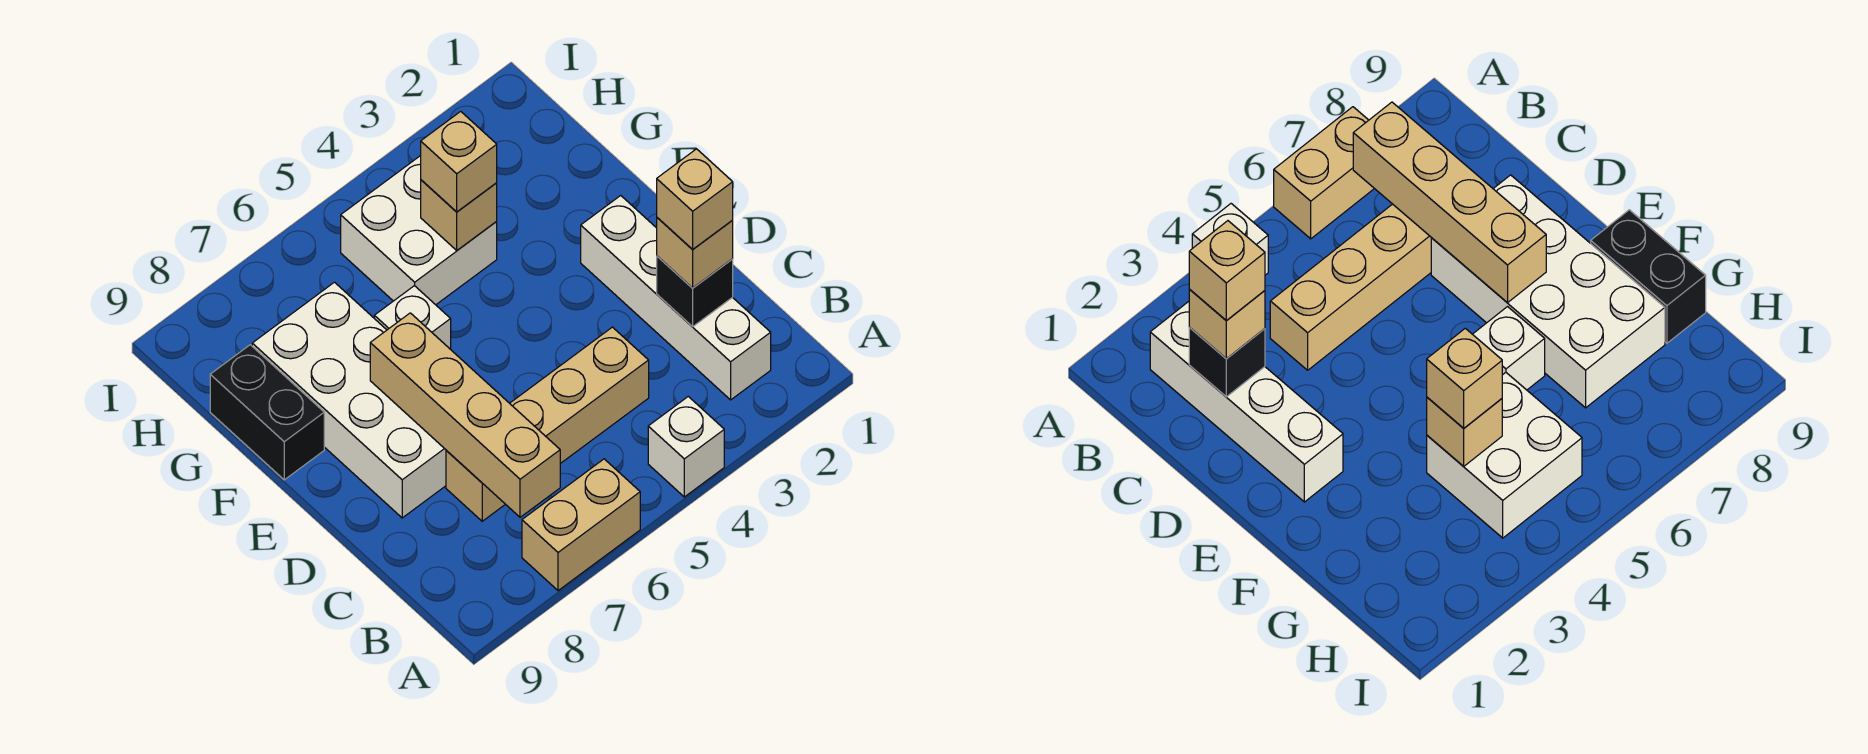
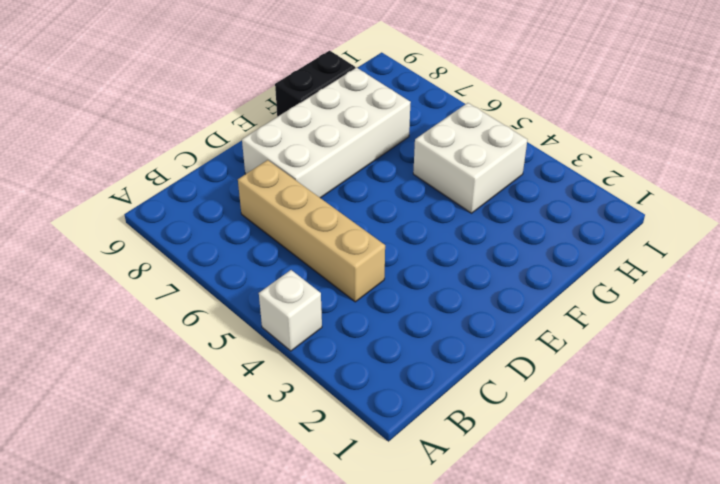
none -> tan brick A6:A7 level 1
none -> white brick B2:E2 level 1
none -> white brick F6 level 1

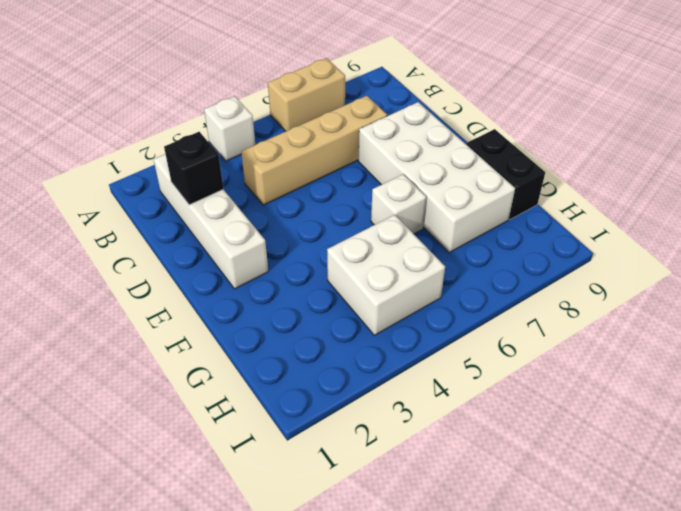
none -> tan brick B7:E7 level 2
none -> tan brick G4 level 2
none -> tan brick C2 level 3

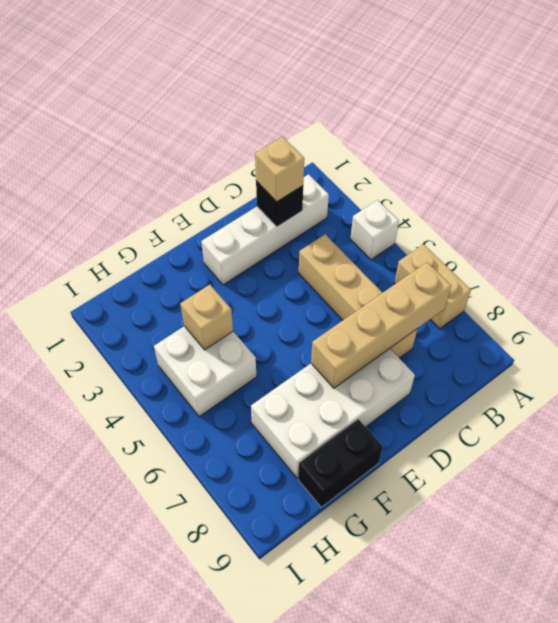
none -> white brick F6 level 1
none -> tan brick G4 level 3
none -> tan brick C2 level 4

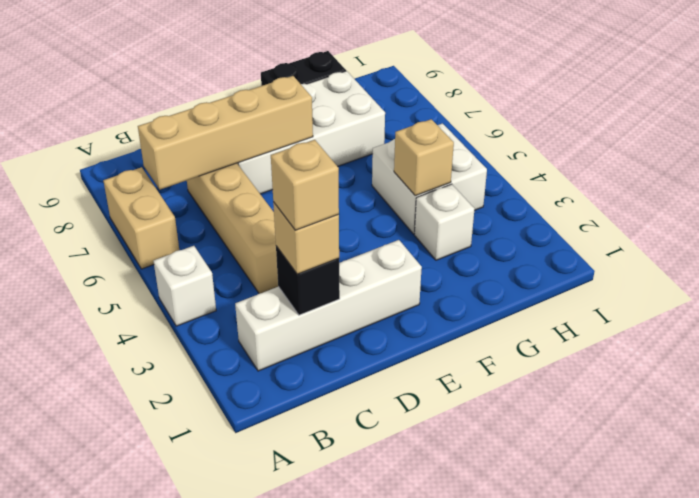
white brick G3 level 1 -> white brick F6 level 1
none -> tan brick G4 level 3

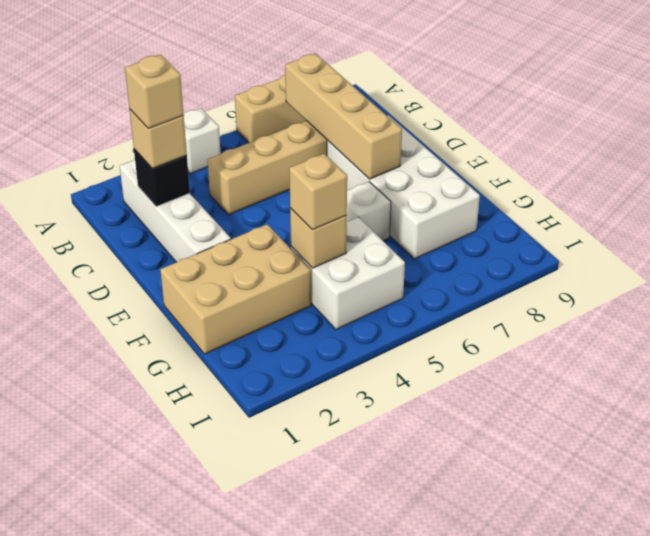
tan brick F1:G3 level 1 -> none
none -> black brick F9:G9 level 1

